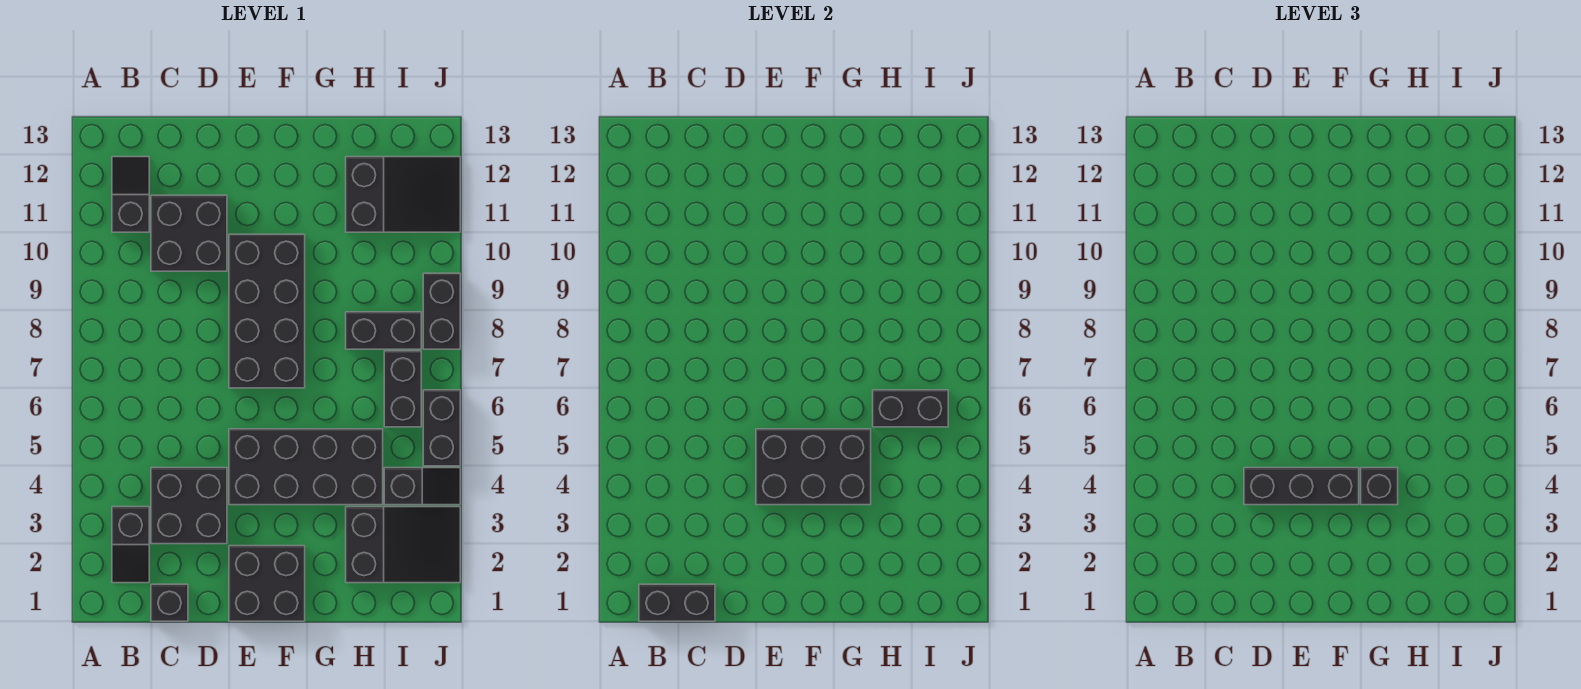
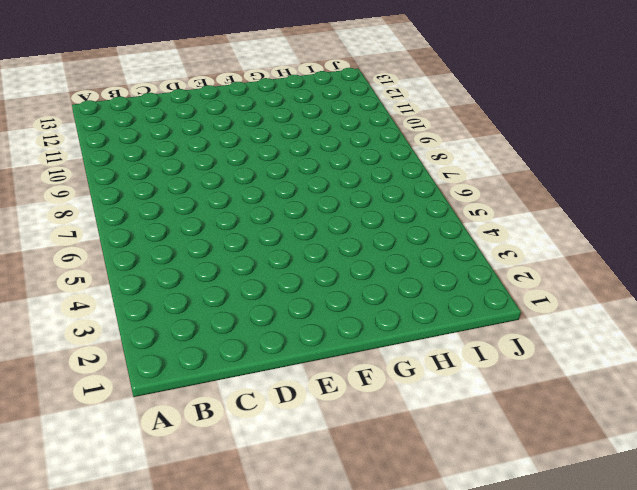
none -> black slope B2:B3 level 1 top 3
none -> black slope B11:B12 level 1 top 11
none -> black brick C1 level 1

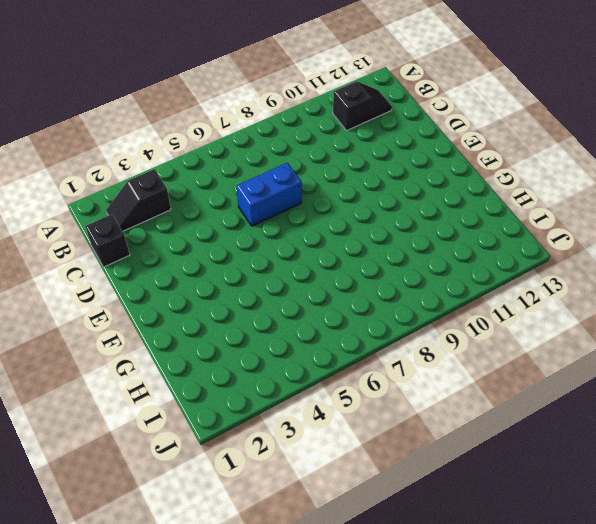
blue brick D6:D7 level 1 -> none
none -> black brick C3:D4 level 1
none -> black brick C10:D11 level 1
none -> black brick E1:F2 level 1

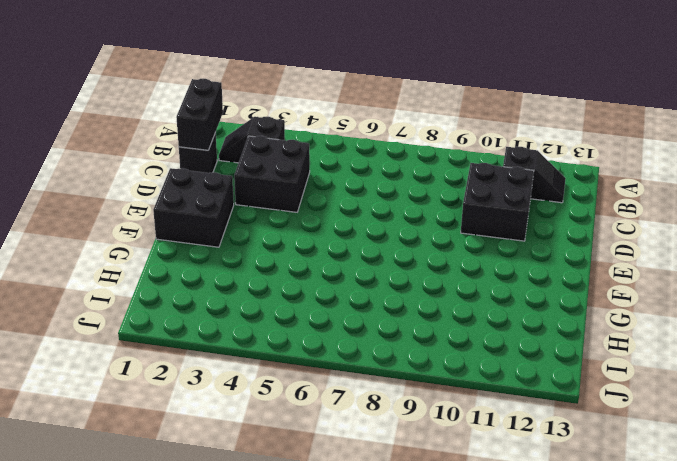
none -> black brick E4:H5 level 1
none -> black brick E7:F10 level 1
none -> black slope H2:J3 level 1 top H

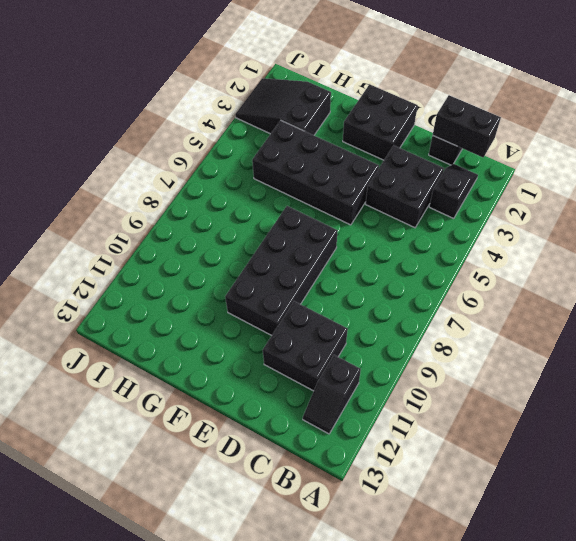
none -> black brick H8:I8 level 1
none -> black slope H11:J12 level 1 top H
none -> black slope I4:J4 level 1 top I

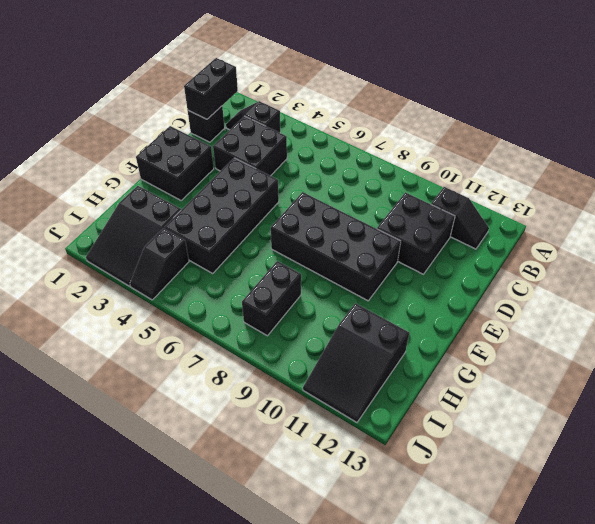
none -> black brick I6:I7 level 1
none -> black brick J5:J6 level 1
none -> black brick J8:J9 level 1

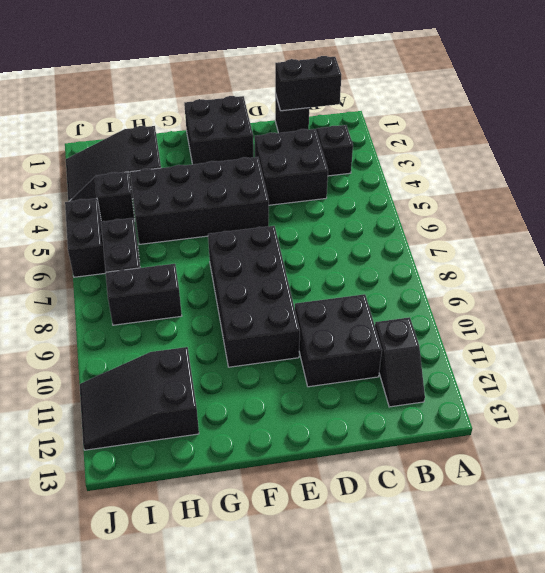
none -> black brick J8:J9 level 1
none -> black brick E4:G5 level 2
none -> black brick H6:I6 level 2

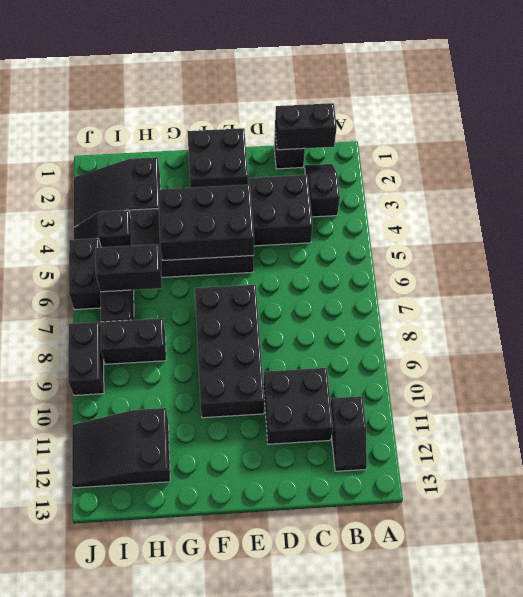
none -> black brick D4:F4 level 3
none -> black brick G4 level 3

